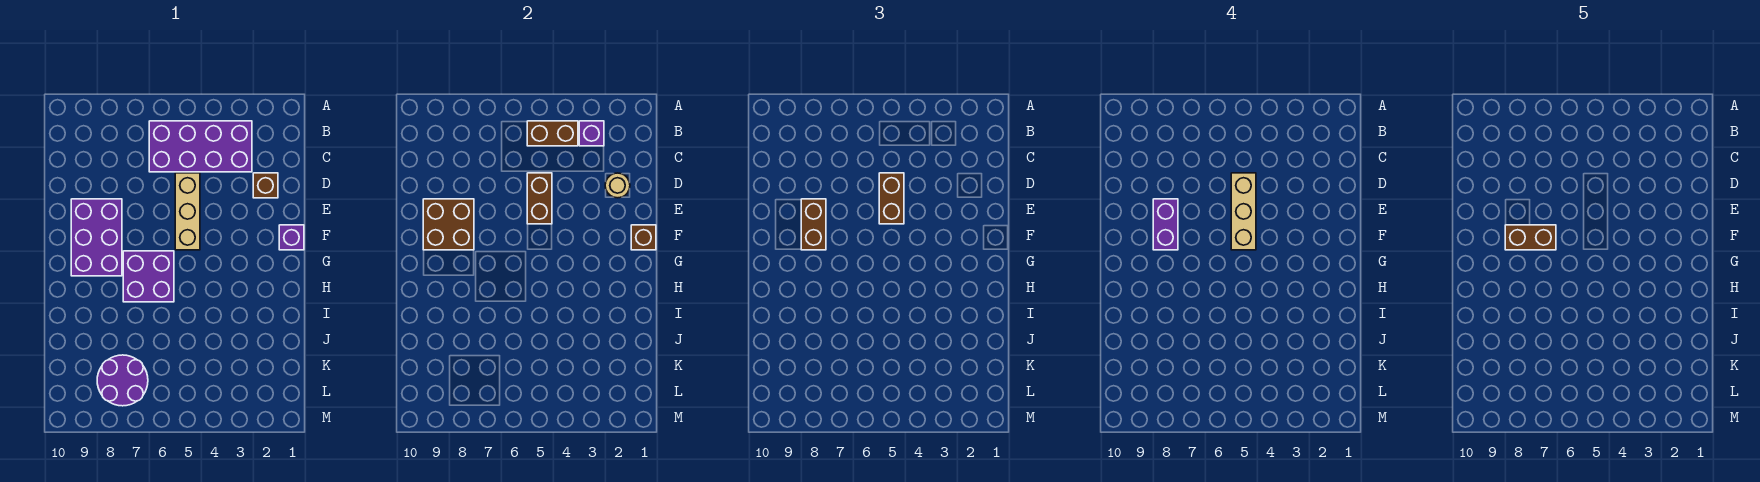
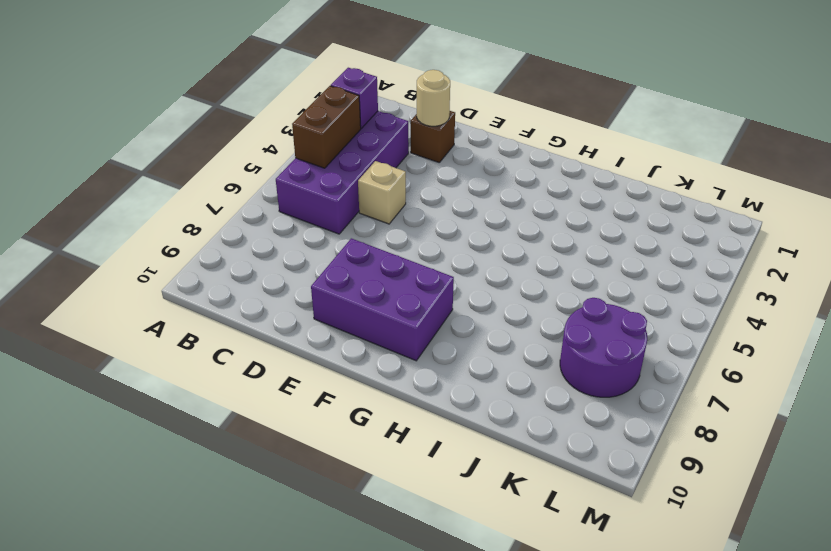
tan brick D5 level 1 -> tan brick D5:F5 level 1
none -> purple brick F1 level 1
none -> purple brick G6:H7 level 1
none -> brown brick D5:E5 level 2

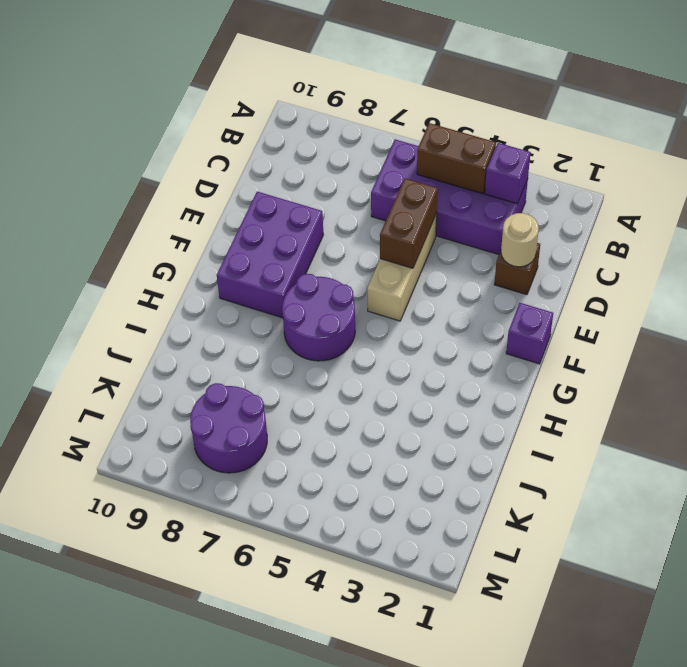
purple round brick G6:H7 level 1 -> purple brick G6:H7 level 1
none -> brown brick E8:F9 level 2
none -> brown brick F1 level 2
none -> brown brick D5:E5 level 3

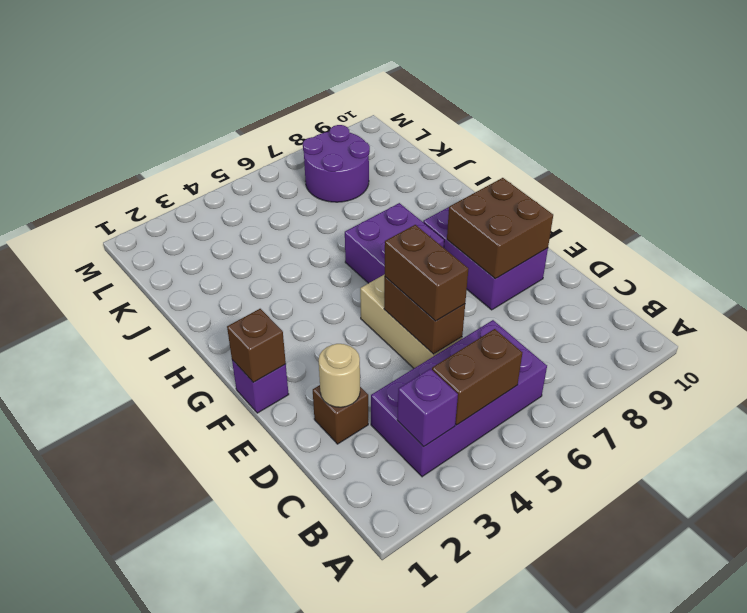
none -> brown brick E8:F8 level 3
none -> tan brick D5:F5 level 4
none -> purple brick E8:F8 level 4

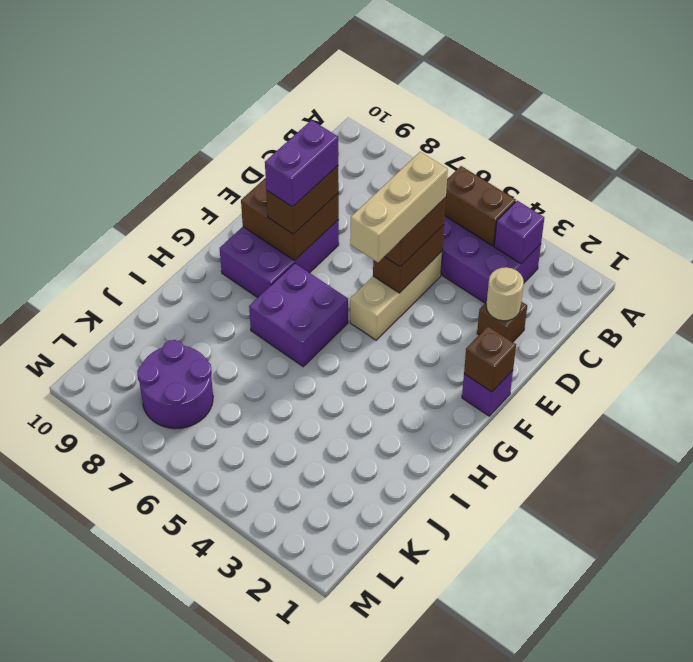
none -> brown brick F7:F8 level 5

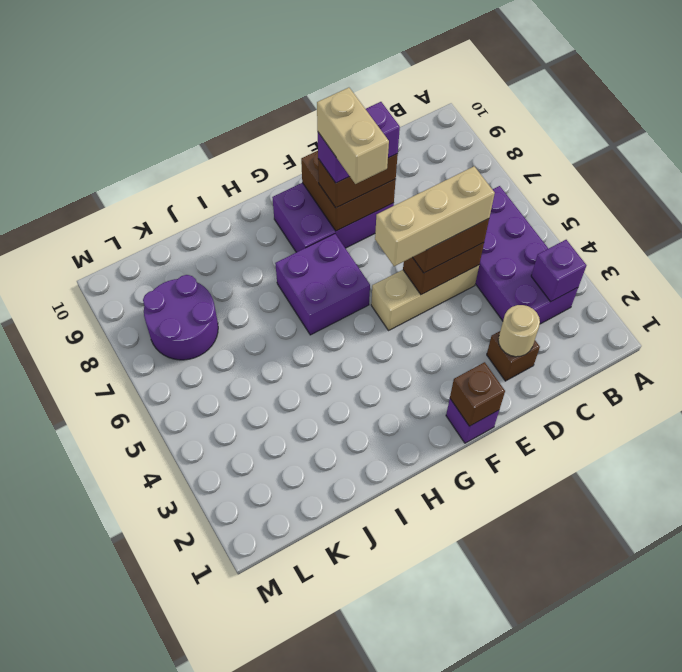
tan brick F7:F8 level 5 -> brown brick F7:F8 level 5
none -> brown brick B4:B5 level 2

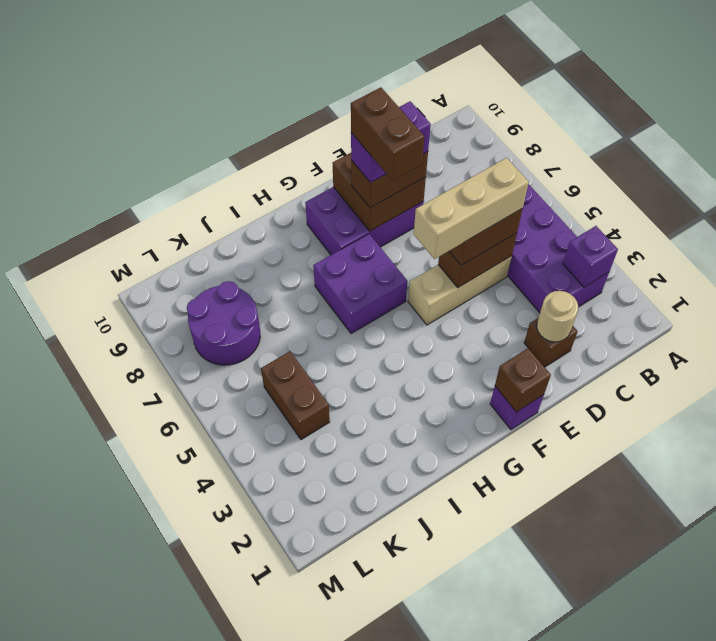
brown brick K4:K5 level 1 -> brown brick B4:B5 level 2

